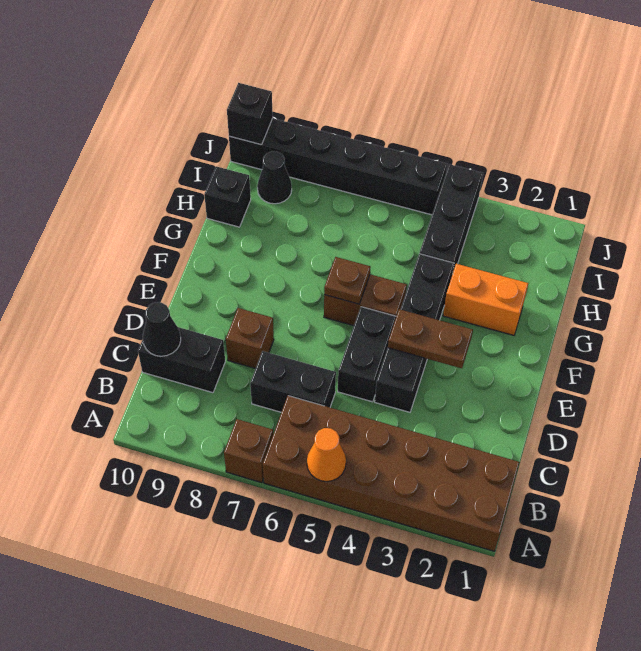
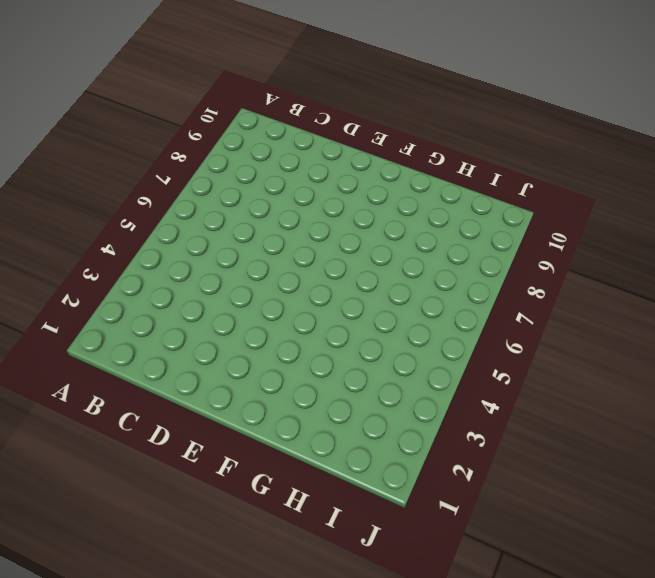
none -> brown brick A1:B6 level 1
none -> brown brick A7 level 1
none -> black brick C6:C7 level 1

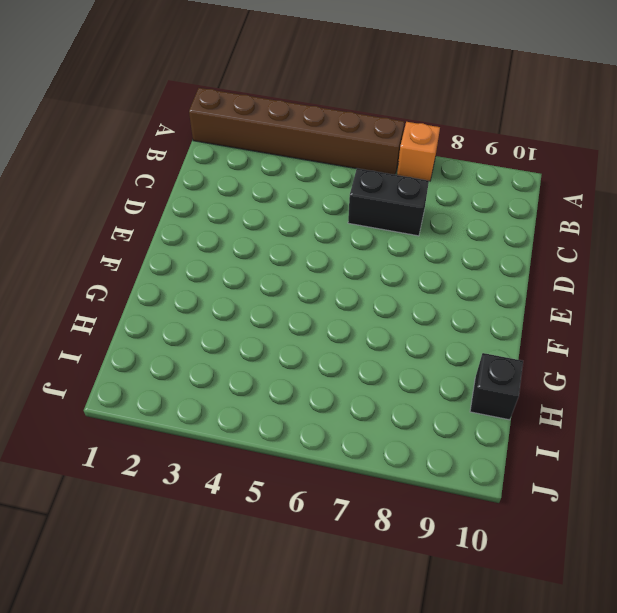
brown brick A1:A6 level 1 -> brown brick A1:B6 level 1
orange brick A7 level 1 -> brown brick A7 level 1
none -> black brick C9:C10 level 1
none -> black brick D4:G4 level 1
none -> black brick D5:E5 level 1

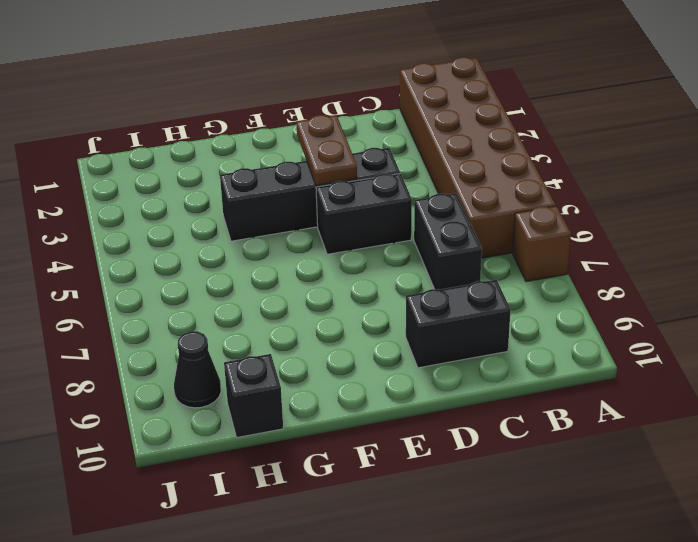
black brick C9:D9 level 1 -> black brick C9:C10 level 1
none -> brown brick D8 level 1
none -> brown brick F5:F6 level 1
none -> orange brick G2:G3 level 1

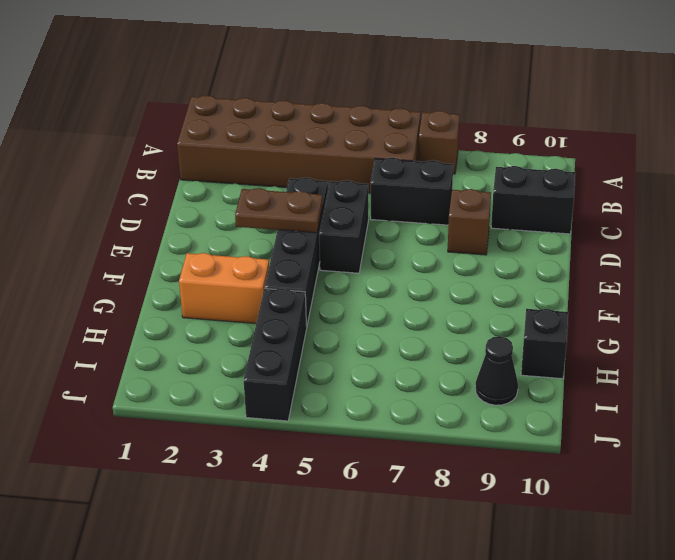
none -> brown brick F5:F6 level 1
none -> black brick J5:J10 level 1
none -> orange cone A5 level 2

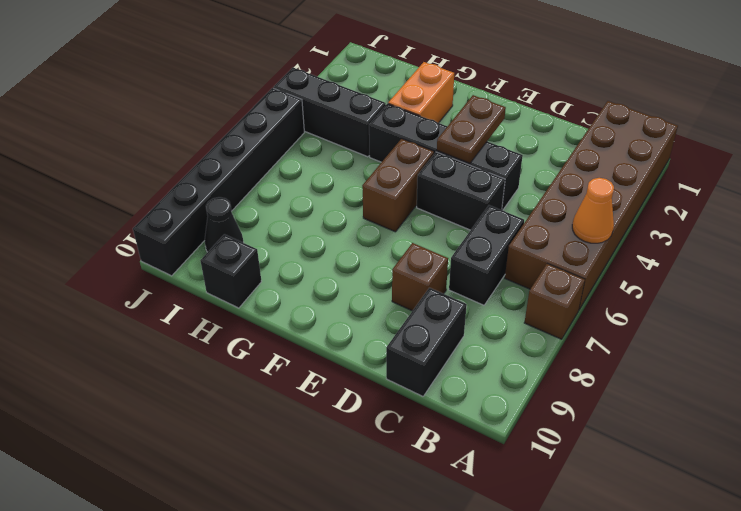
none -> black cone C10 level 2
none -> brown plate F6 level 2
none -> black brick J10 level 2

